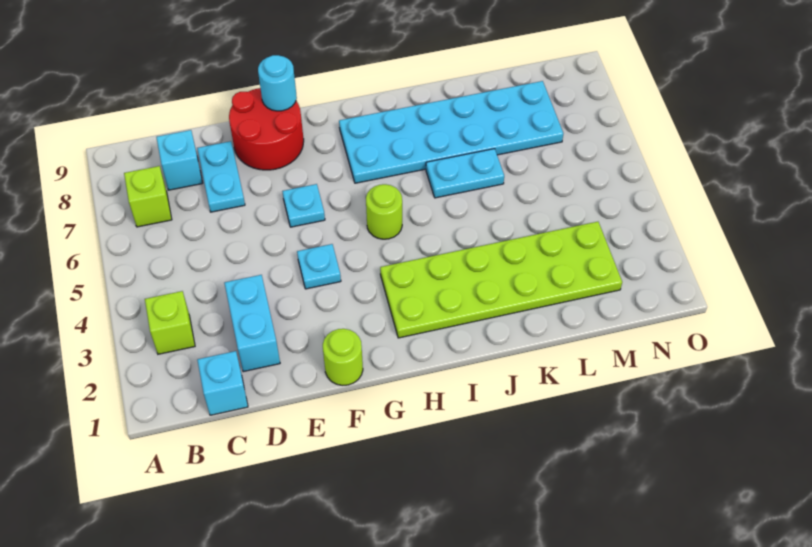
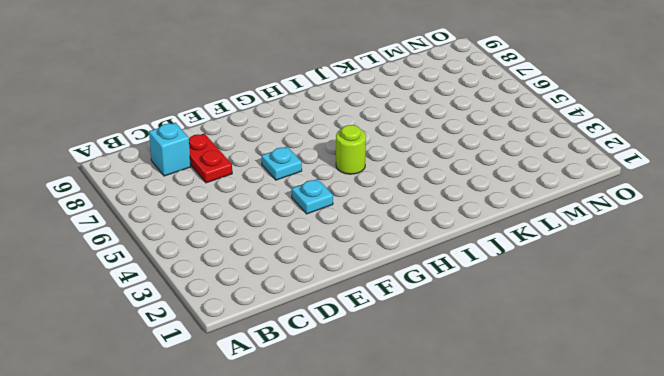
red plate D7:D8 level 1 -> cyan plate D7:D8 level 1
none -> lime brick B3 level 1
none -> lime brick B7 level 1
none -> cyan brick C1 level 1

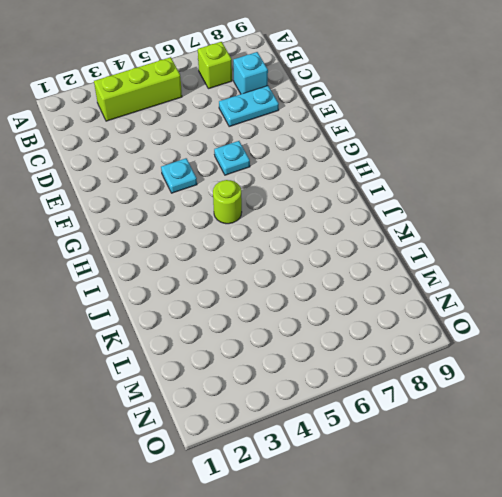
lime brick B3:B5 level 1 -> lime brick B3 level 1
none -> cyan brick C1 level 1
none -> cyan brick D2:D3 level 1
none -> red round brick E8:F9 level 1

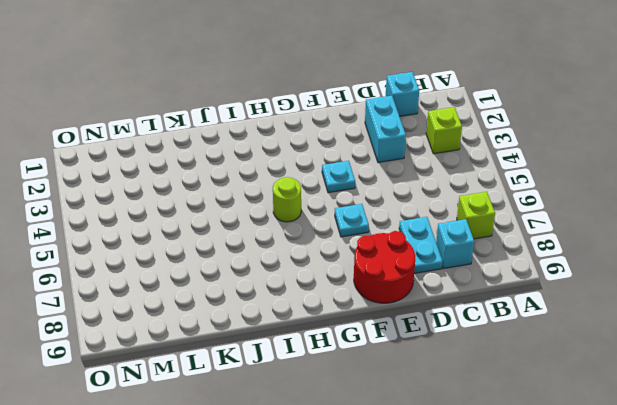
none -> lime round brick F1 level 1
none -> lime plate H2:M3 level 1
none -> cyan plate H7:M8 level 1

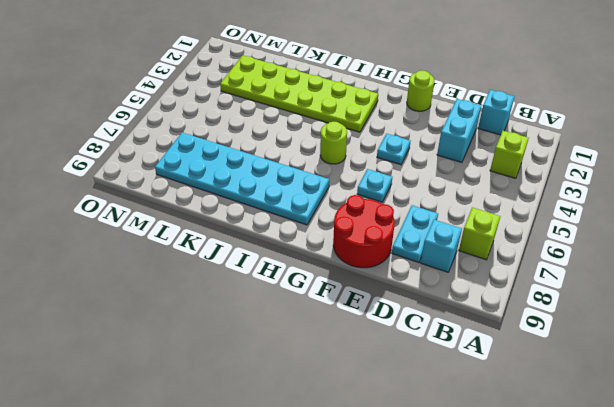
none -> cyan plate J6:K6 level 1
none -> cyan round brick F9 level 2

